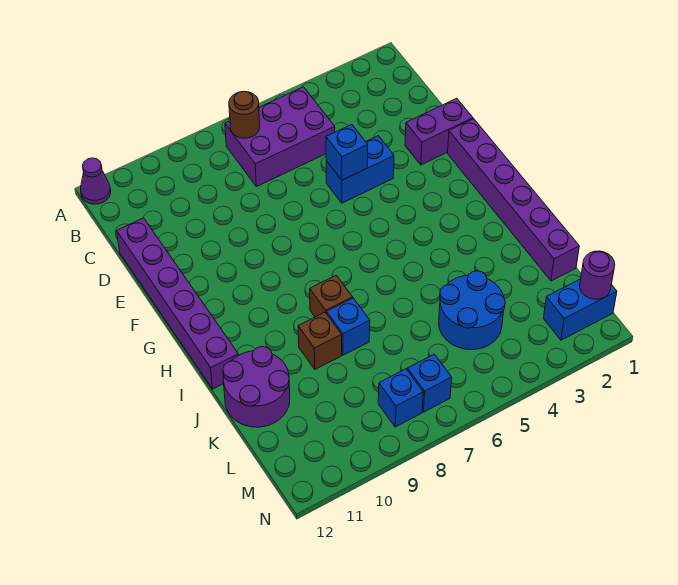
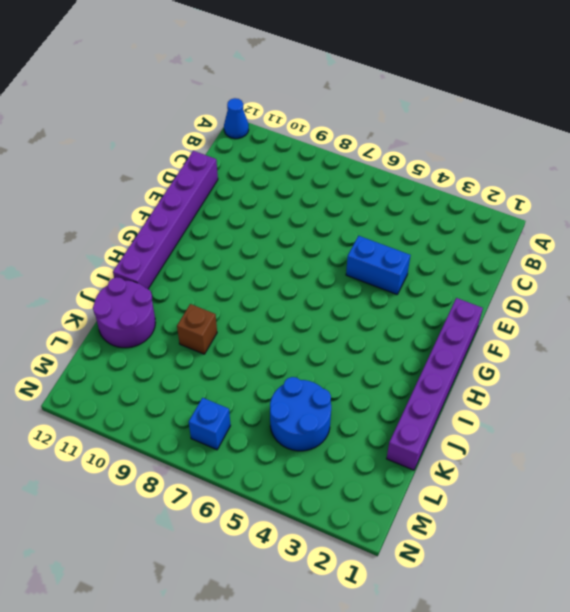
blue cone A12 level 1 -> purple cone A12 level 1
none -> purple brick B5:C7 level 1
none -> purple brick E1:E2 level 1
none -> brown brick I8 level 1

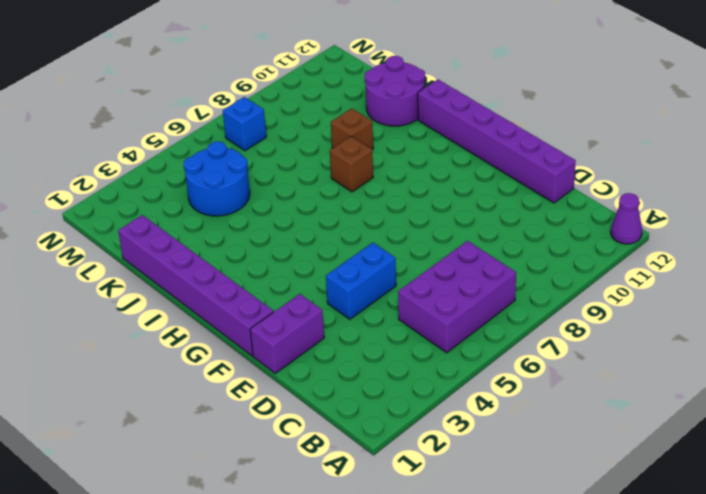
none -> blue brick J8 level 1
none -> blue brick M1:M2 level 1
none -> blue brick M8 level 1

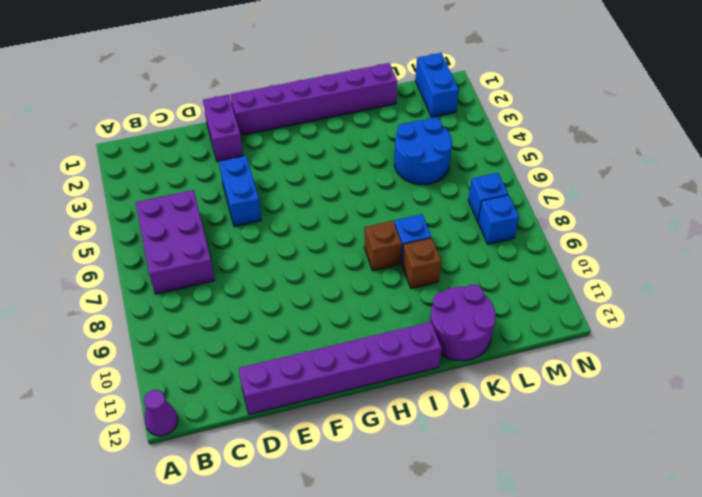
none -> brown round brick B7 level 2
none -> blue brick E5 level 2
none -> purple round brick M1 level 2

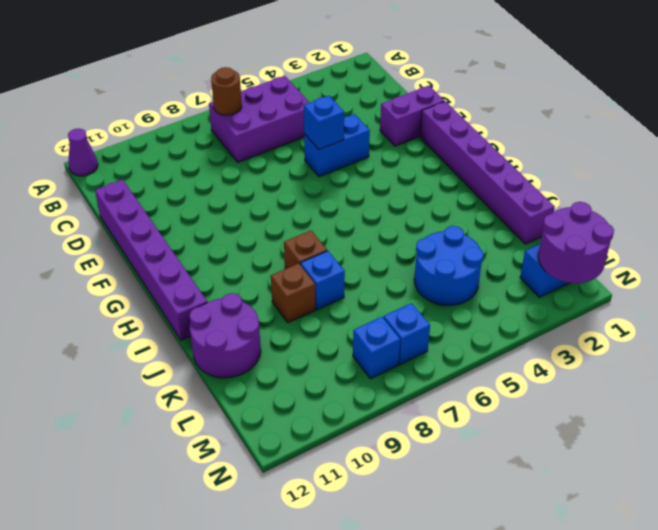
purple round brick M1:N2 level 2 -> purple round brick M1 level 2

